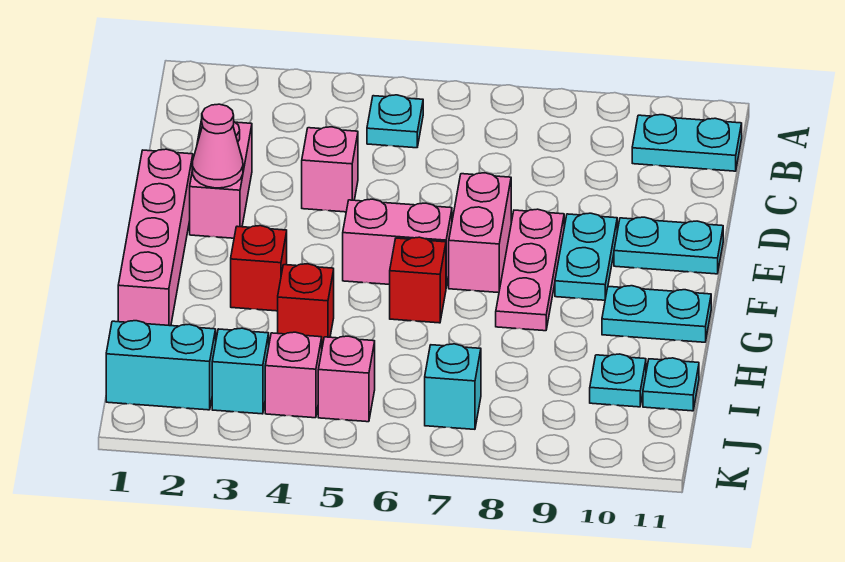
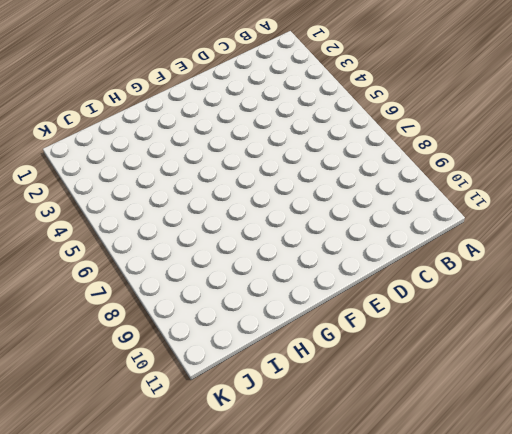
none -> cyan plate B5 level 1
none -> cyan plate B10:B11 level 1
none -> pink brick D2:E2 level 1

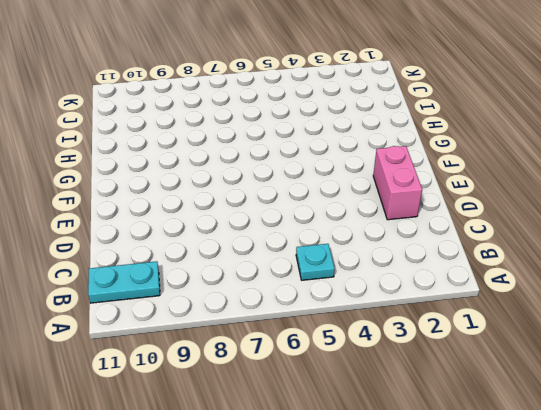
none -> pink brick D4 level 1
none -> pink brick E1:H1 level 1
none -> pink brick E7:F7 level 1

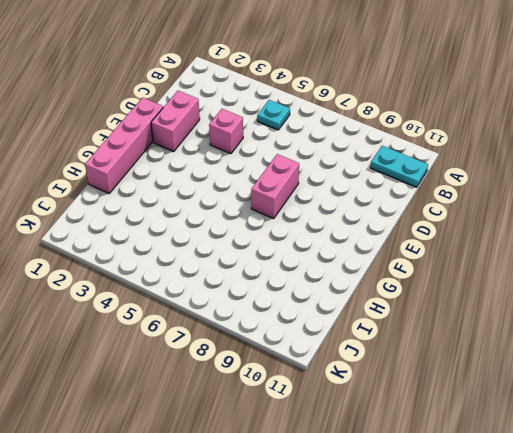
none -> pink plate E8:G8 level 1
none -> cyan plate E9:F9 level 1
none -> cyan plate E10:E11 level 1

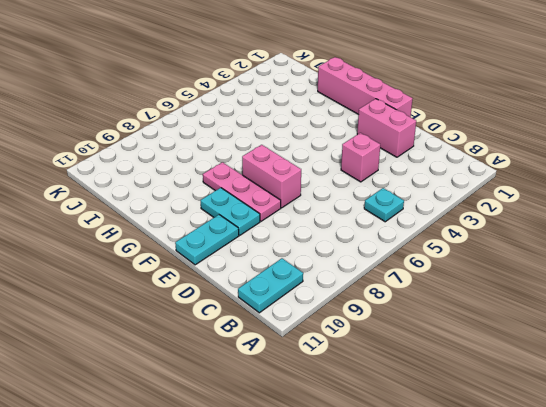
none -> pink brick F5:F6 level 1
none -> red brick G3 level 1
none -> red brick G6 level 1

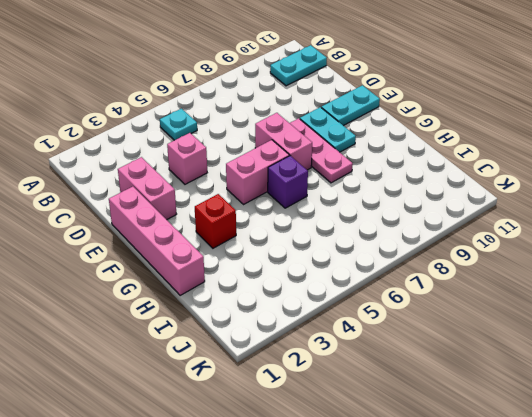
purple brick G6 level 1 -> red brick G6 level 1
none -> cyan plate G10:G11 level 1
none -> red brick H4 level 1
none -> cyan plate I10 level 1

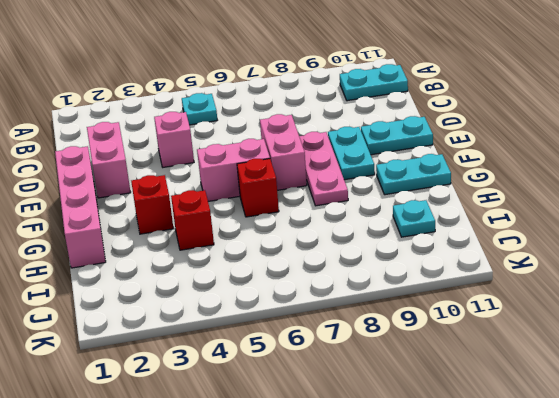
none -> cyan plate I11 level 1
none -> cyan brick J1:J2 level 1
none -> cyan brick J3 level 1

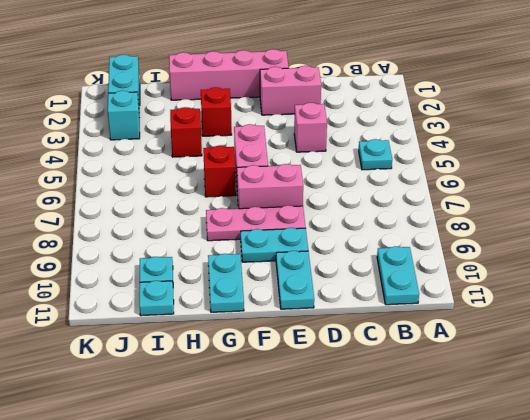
none -> pink brick J4 level 1
none -> pink brick J5 level 1
none -> cyan brick J7 level 1

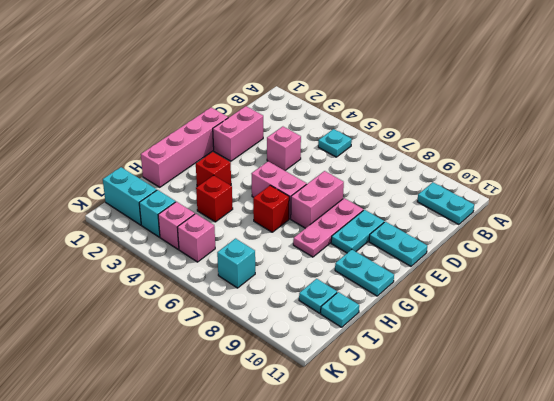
none -> pink cone E2 level 2

